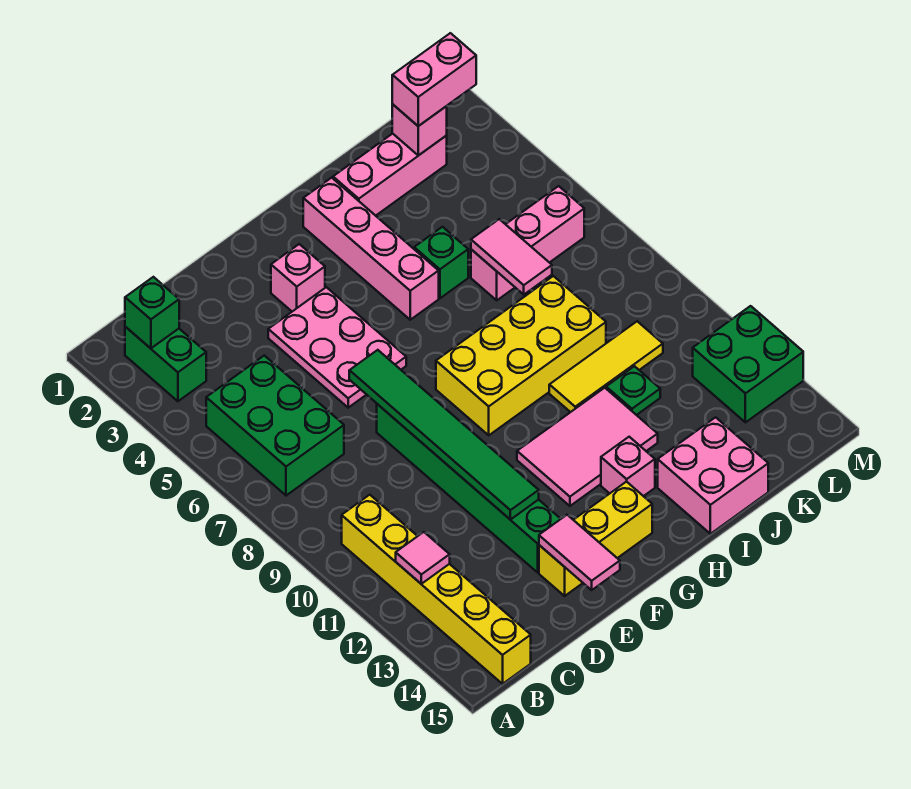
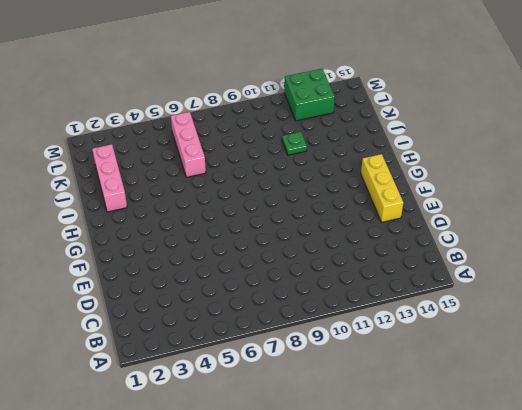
none -> green brick B2:B3 level 1
none -> green brick B5:C7 level 1
none -> yellow brick B10:B15 level 1

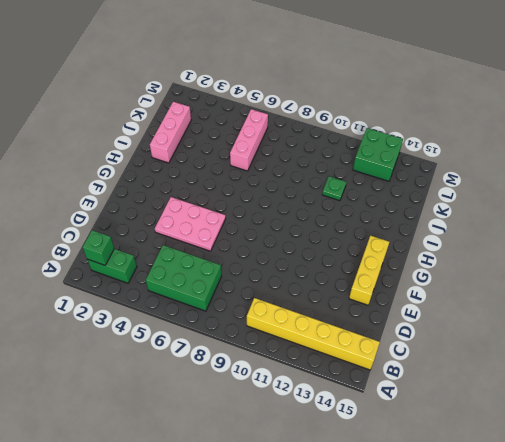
none -> green brick E8:E13 level 1
none -> pink brick F3 level 1
none -> yellow brick G8:J9 level 1

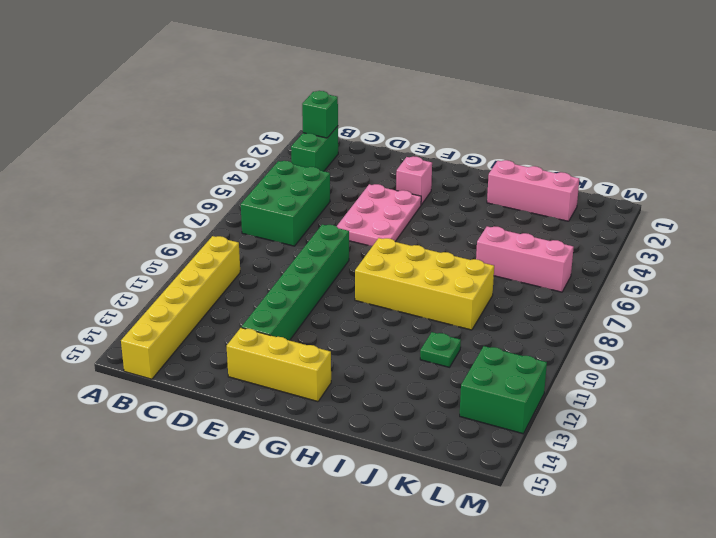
none -> pink tile G11:I12 level 1
none -> pink brick H2:H5 level 1
none -> pink brick H13 level 1

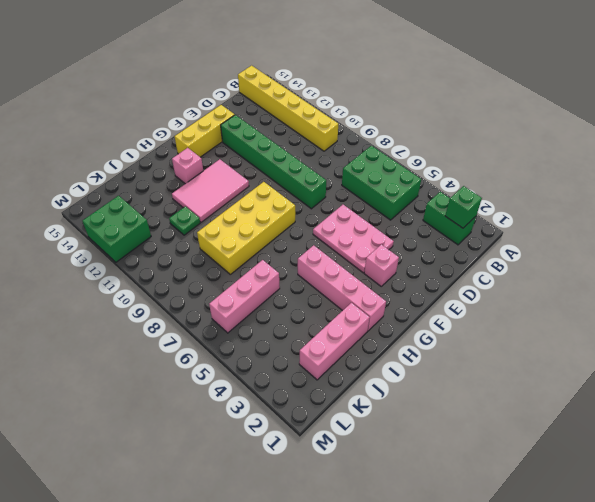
none -> green brick I5 level 1
none -> yellow tile I10:K10 level 1
none -> pink brick I14:J15 level 1

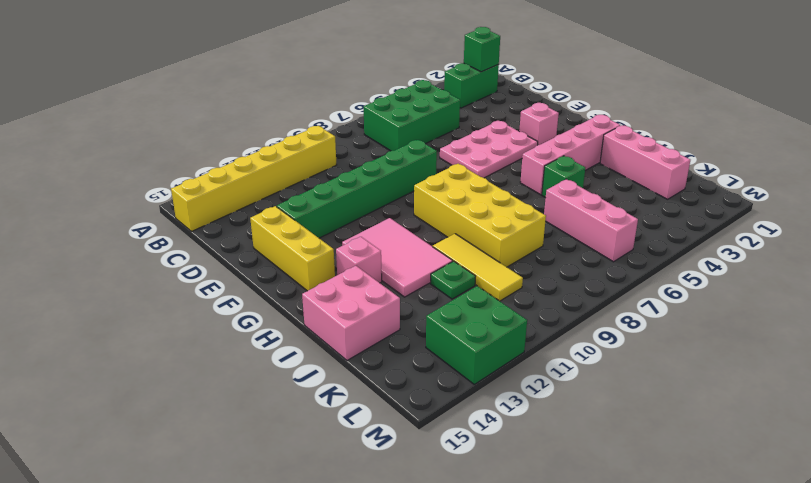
none -> pink tile B12 level 2
none -> green tile E7:E12 level 2
none -> pink tile E14:E15 level 2

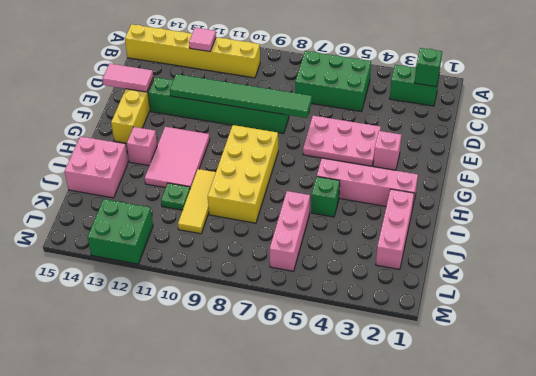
none -> pink tile J6:J7 level 2
none -> pink brick K2 level 2
none -> pink brick K2:L2 level 3

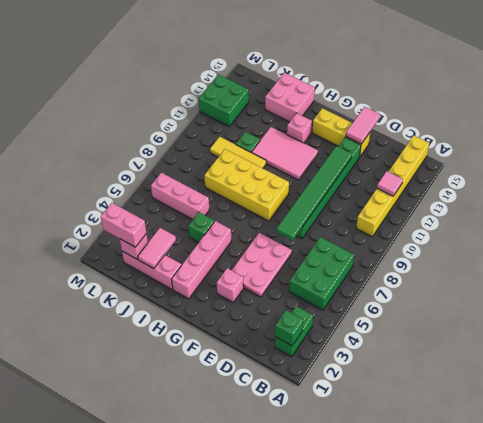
pink tile J2:J3 level 2 -> pink tile J6:J7 level 2

